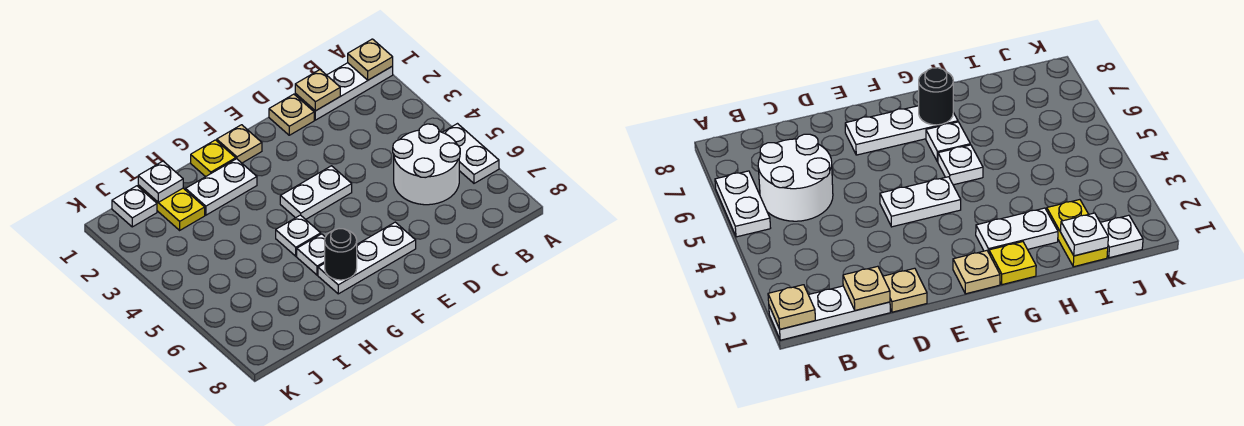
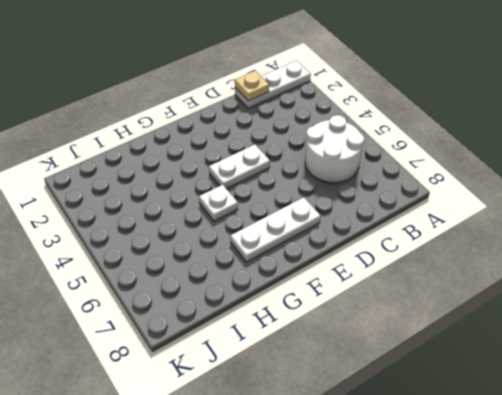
none -> white plate A5:A6 level 1
none -> tan plate D1 level 1
none -> tan plate F1 level 1

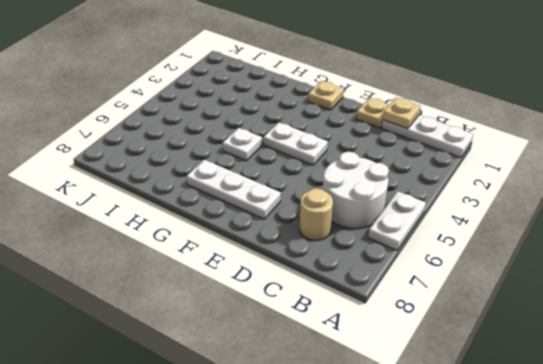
tan round brick C7 level 1 -> none
none -> yellow plate G1 level 1
none -> white plate G2:H2 level 1
none -> white plate G6 level 1

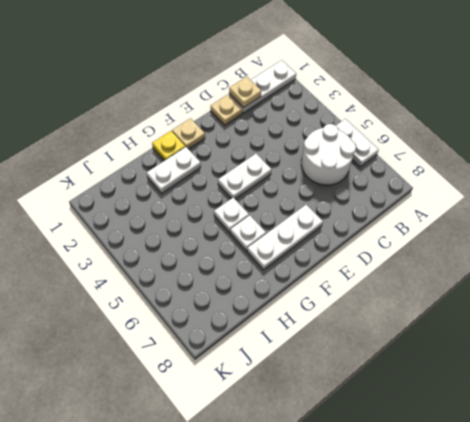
none -> yellow plate I1:I2 level 1
none -> white plate J1 level 1
none -> tan plate A1 level 2

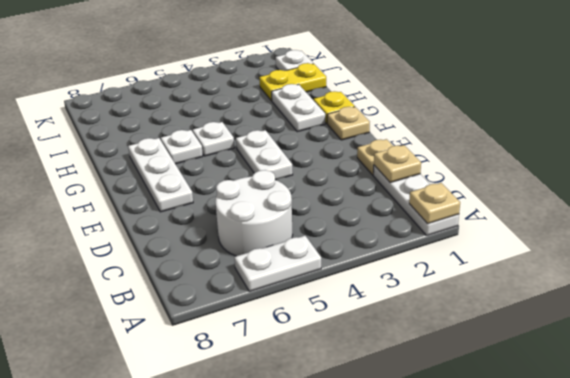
none -> black round brick G7 level 2
none -> white plate I1 level 2

